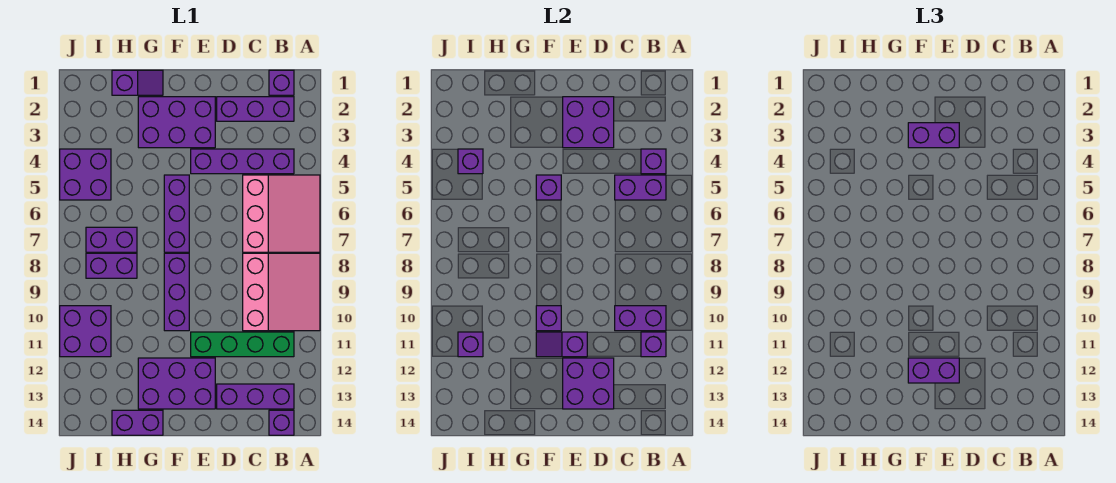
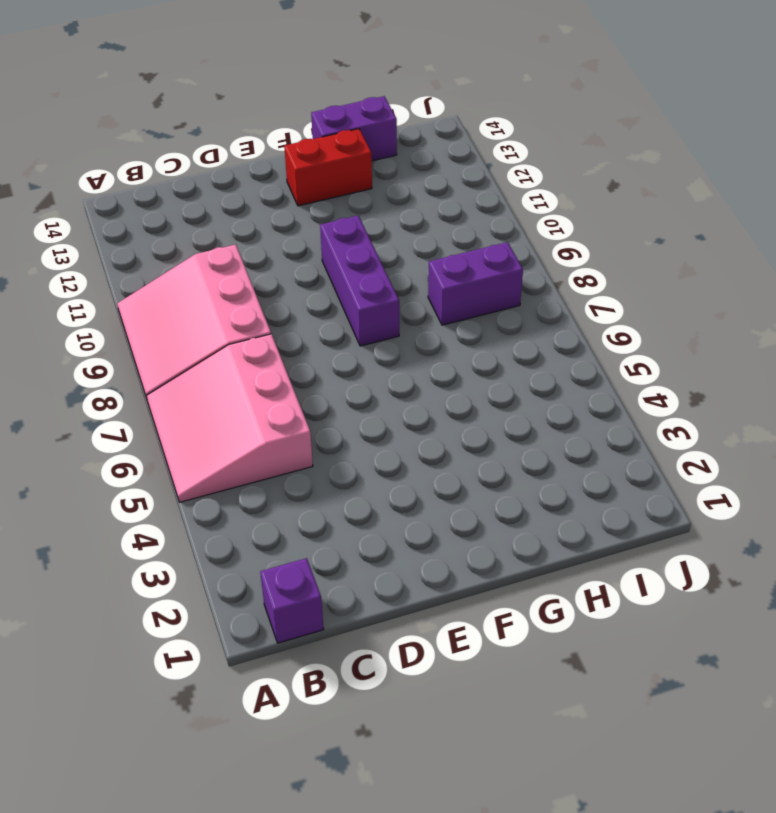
red brick F13:G13 level 1 -> purple brick E12:G13 level 1
none -> purple brick B2:D2 level 1
none -> purple brick B4:E4 level 1
none -> green brick B11:E11 level 1
none -> purple brick B13:D13 level 1

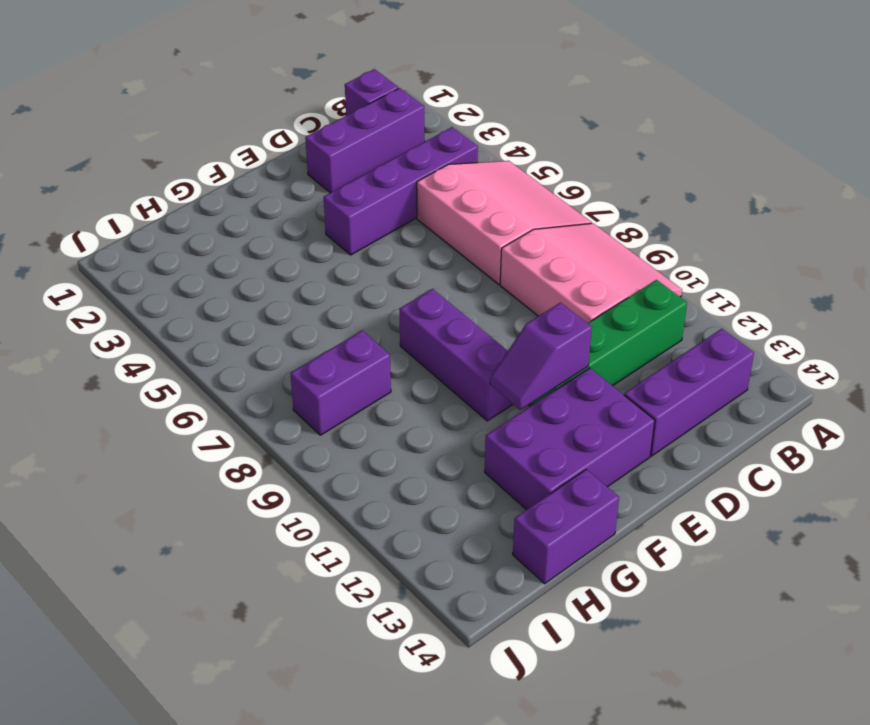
none -> purple brick B14 level 1
none -> purple brick E2:G3 level 1
none -> purple brick F5:F7 level 1
none -> purple slope G1:H1 level 1 top H

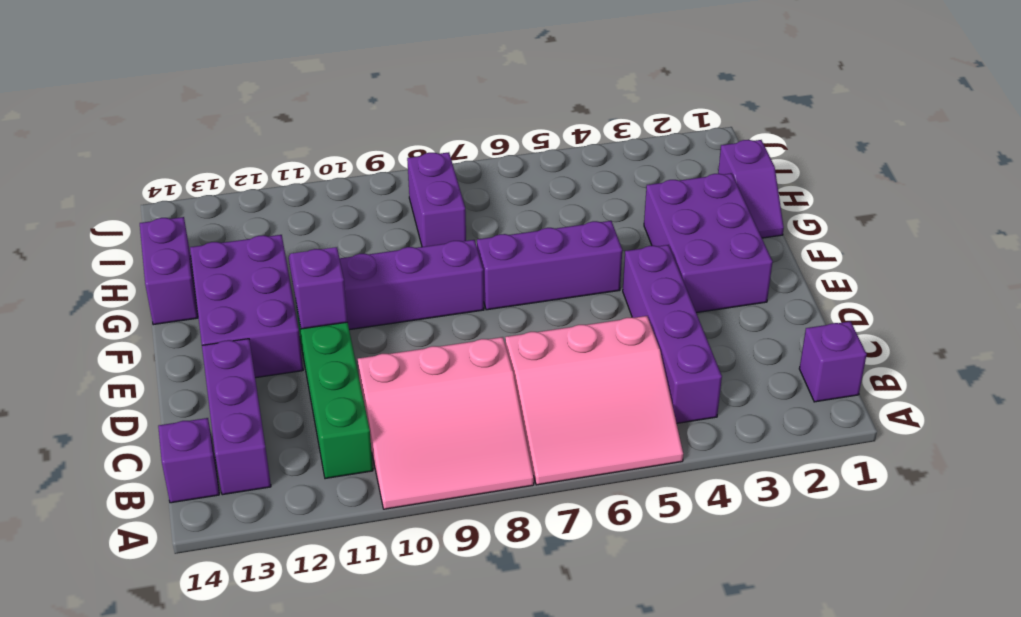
none -> purple brick B2:D2 level 1
none -> purple brick H7:I7 level 1
none -> purple brick I4:J5 level 1
none -> purple brick I10:J11 level 1

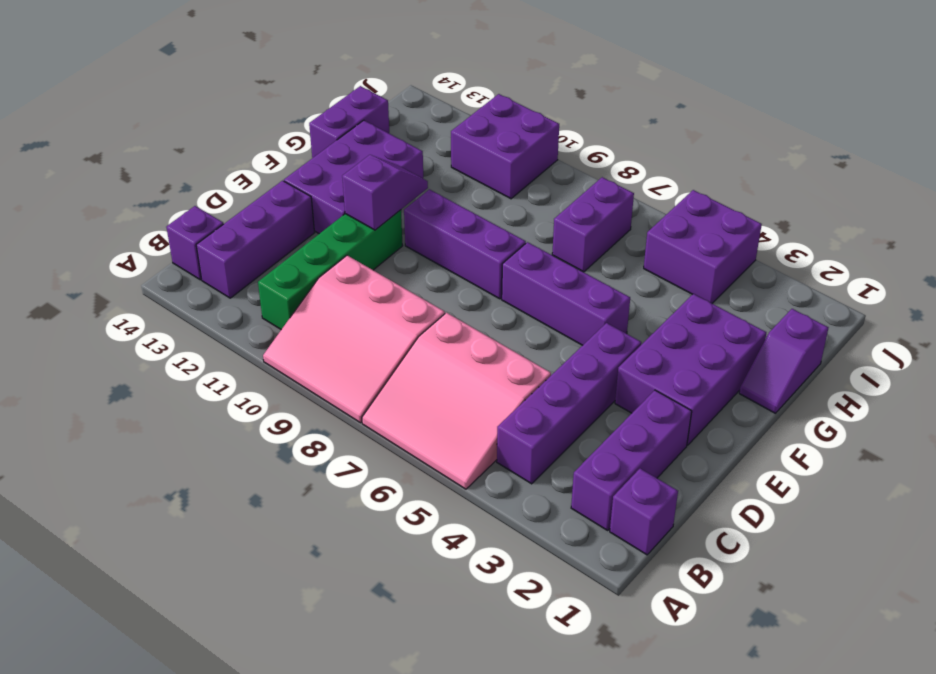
none -> purple brick H8:I8 level 1
none -> purple brick B4 level 2
none -> purple brick B5:C5 level 2
none -> purple brick B10:C10 level 2

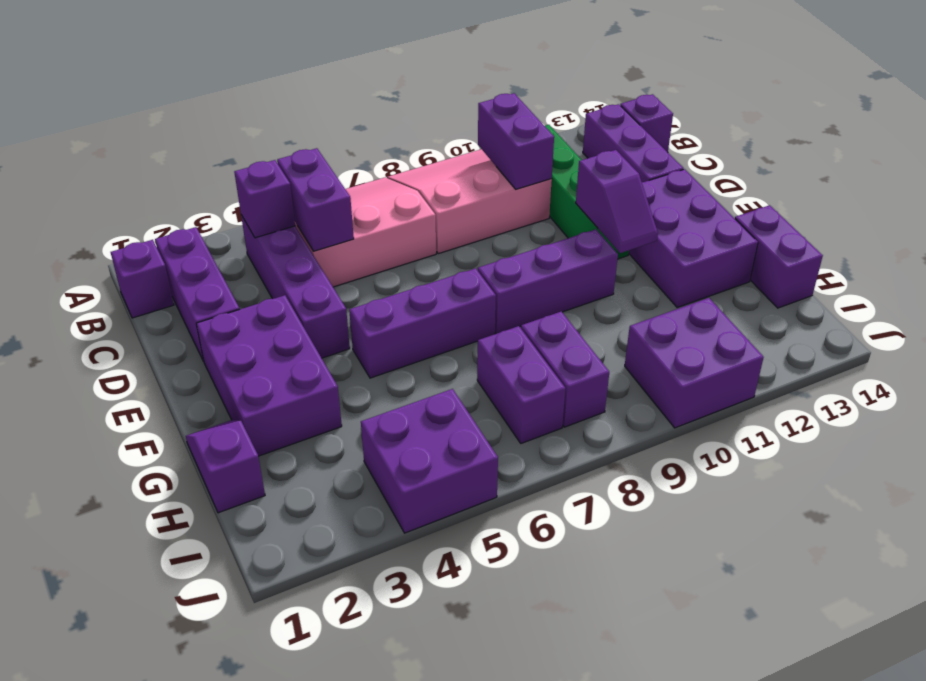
none -> purple brick B11 level 2
none -> purple brick D2:E3 level 2
none -> purple brick D12:E13 level 2
none -> purple brick F5 level 2

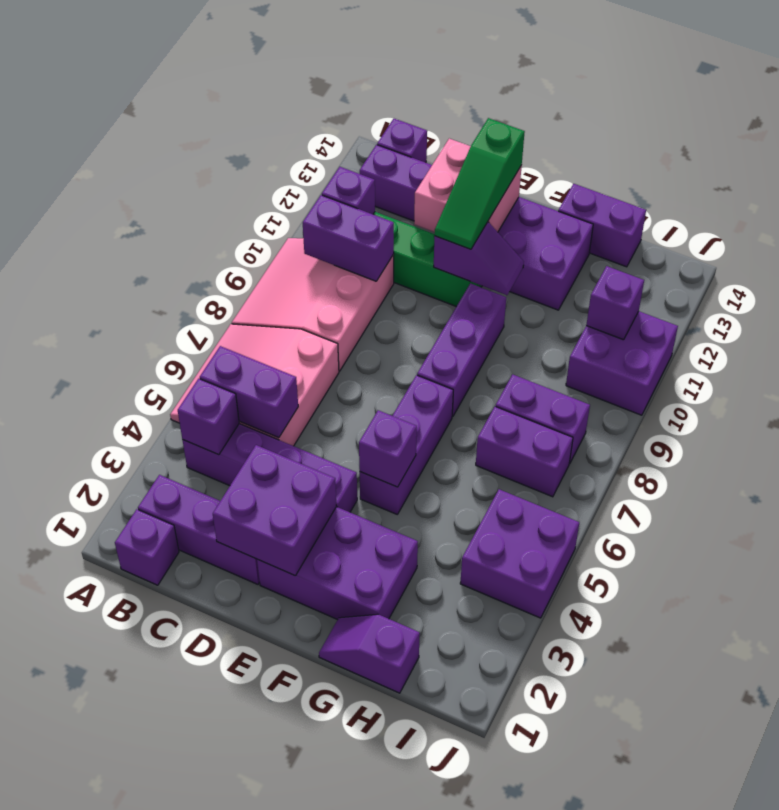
pink brick D12:E13 level 2 -> purple brick D12:E13 level 2
green slope E11:E13 level 3 top 13 -> purple brick E12:F12 level 3
none -> purple brick F10 level 2
none -> purple brick I4 level 2
none -> purple brick E3:F3 level 3

